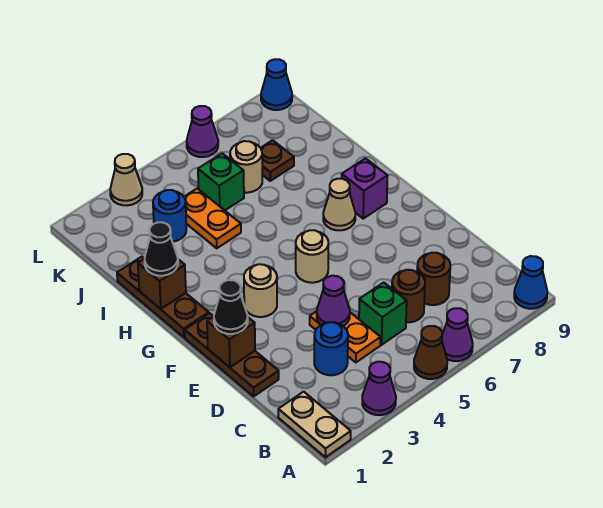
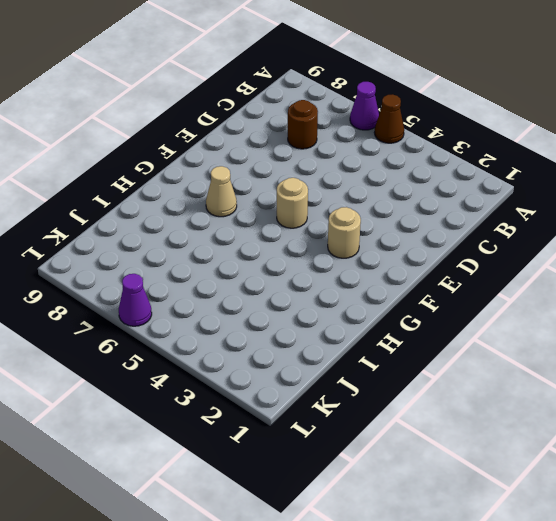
none -> tan plate A1:B1 level 1
none -> purple cone A3 level 1
none -> blue cone A9 level 1

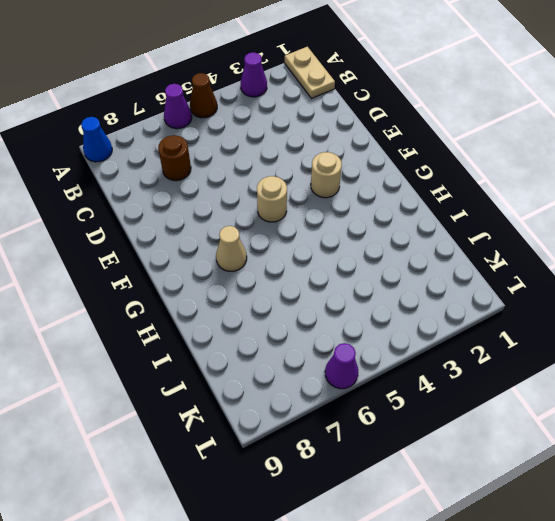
none -> blue round brick C3 level 1
none -> orange plate C4:D4 level 1
none -> green brick C5 level 1

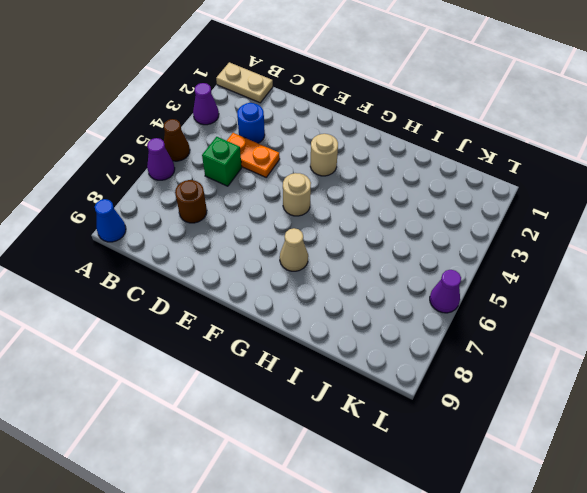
none -> brown round brick C6 level 1
none -> brown plate D1:F1 level 1
none -> brown plate G1:I1 level 1

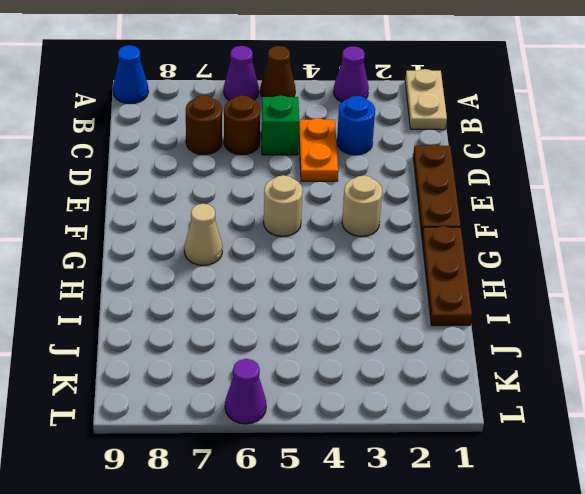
none -> purple brick G8 level 1
none -> orange plate I4:J4 level 1
none -> blue round brick J3 level 1

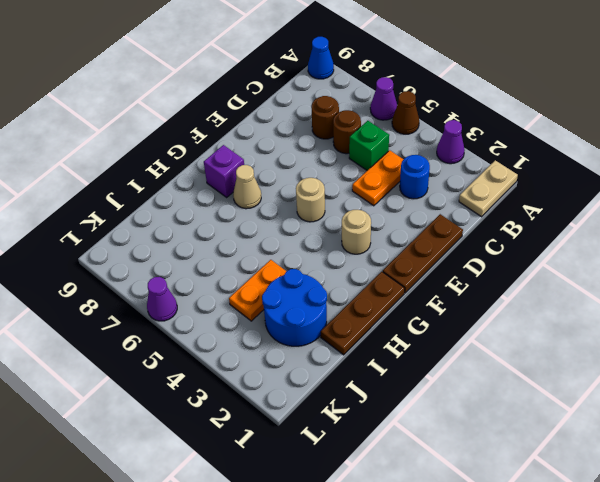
blue round brick I2:J3 level 1 -> blue round brick J3 level 1
none -> green brick J5 level 1
none -> tan round brick J6 level 1
none -> brown plate J7 level 1

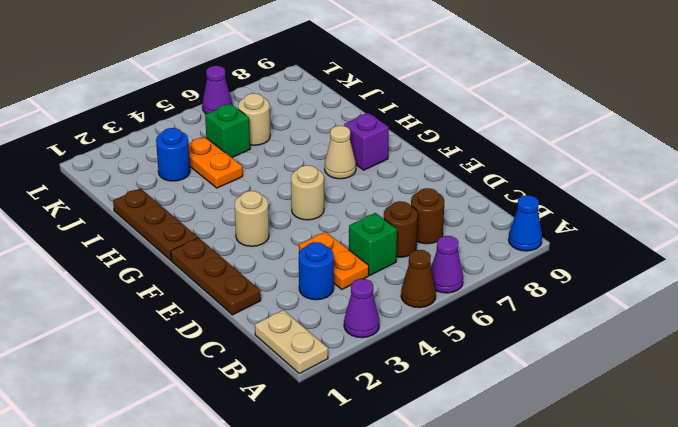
none -> brown plate J7 level 1
none -> tan cone L3 level 1
none -> blue cone L9 level 1

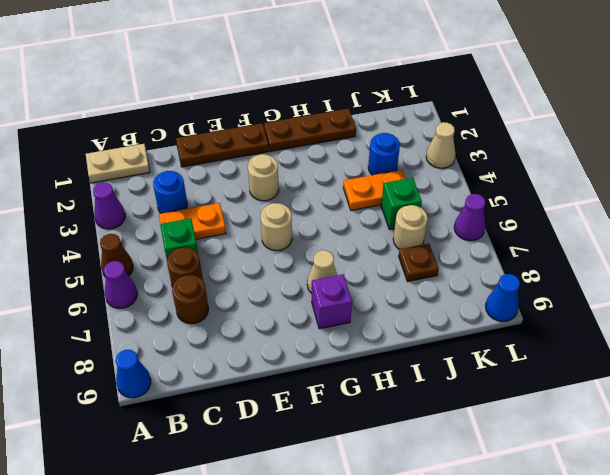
none -> purple cone D4 level 2
none -> brown brick E1 level 2
none -> brown brick H1 level 2

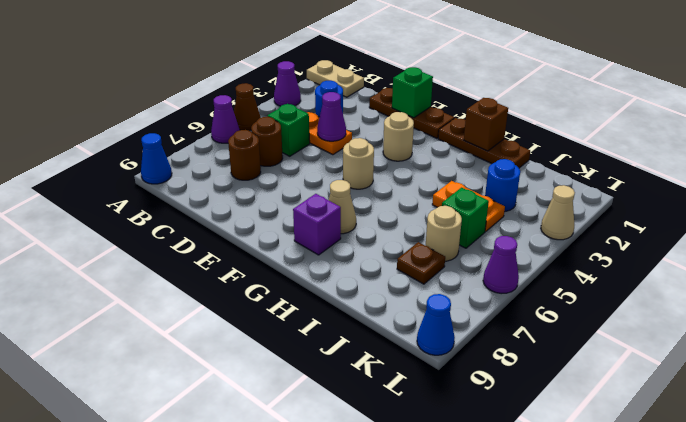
green brick E1 level 2 -> brown brick E1 level 2
none -> black cone E1 level 3
none -> black cone H1 level 3

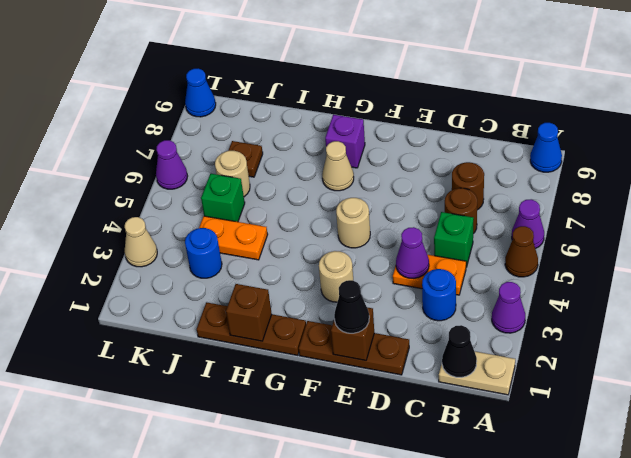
black cone B1 level 2 -> black cone H1 level 3

